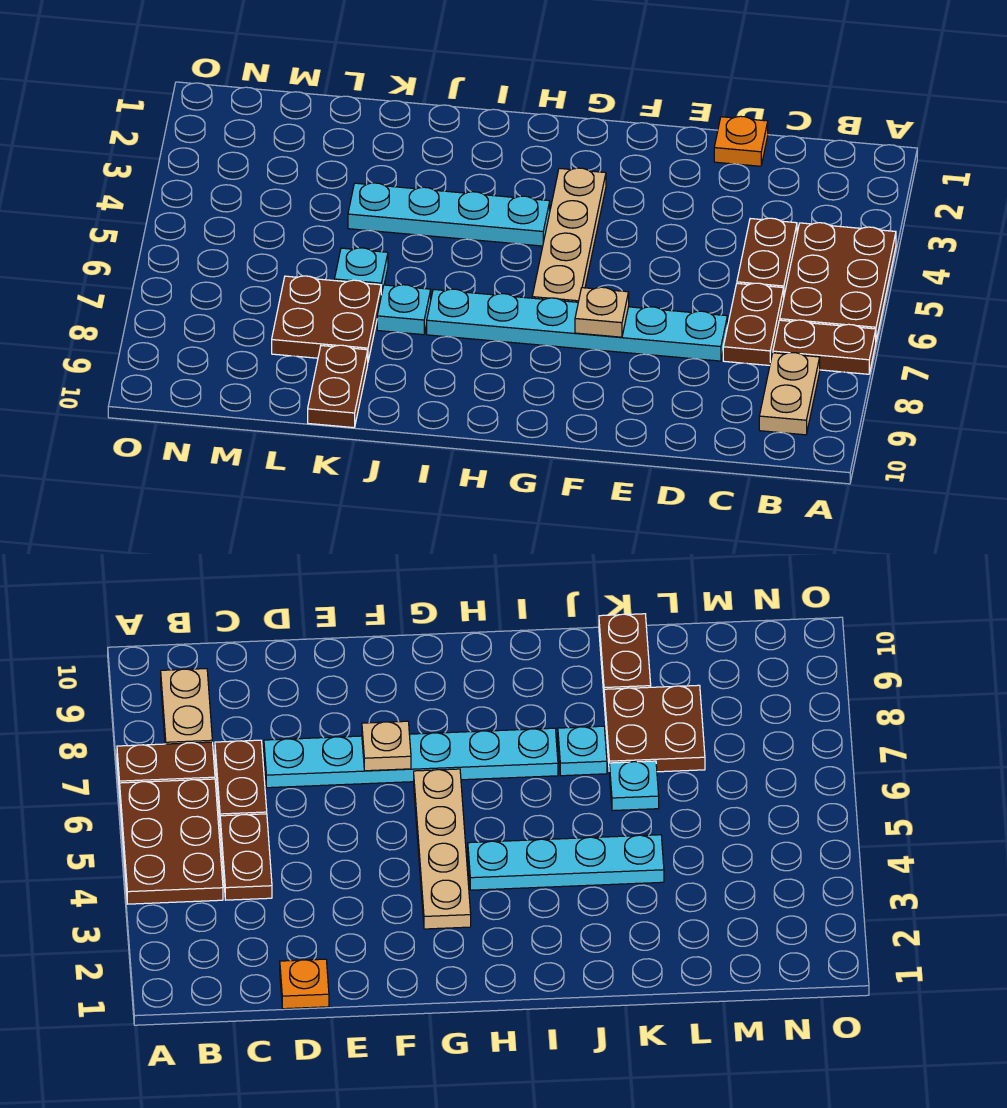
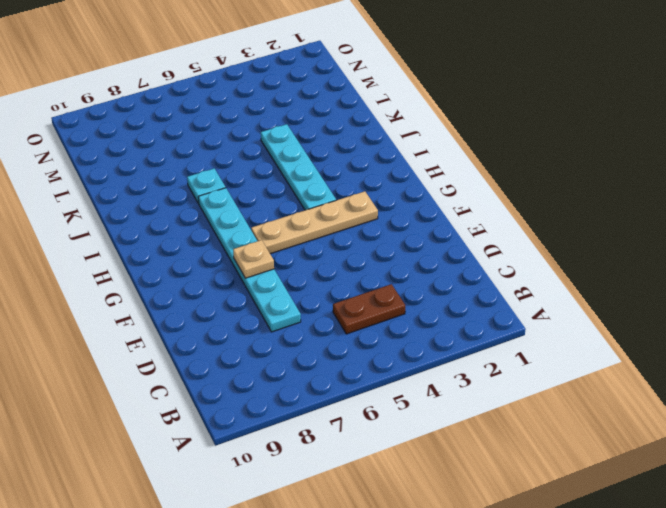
none -> brown plate A4:B6 level 1
none -> brown plate A7:B7 level 1
none -> tan plate B8:B9 level 1

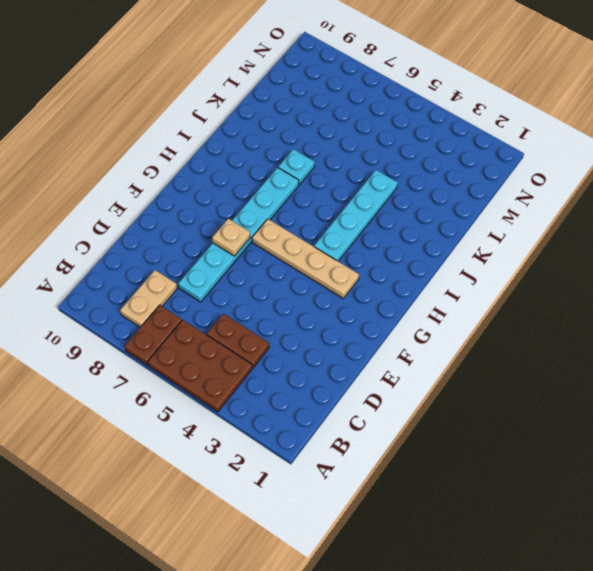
tan plate B8:C8 level 1 -> tan plate B8:B9 level 1
none -> brown plate C6:C7 level 1
none -> orange plate D1 level 1
none -> cyan plate K6 level 1

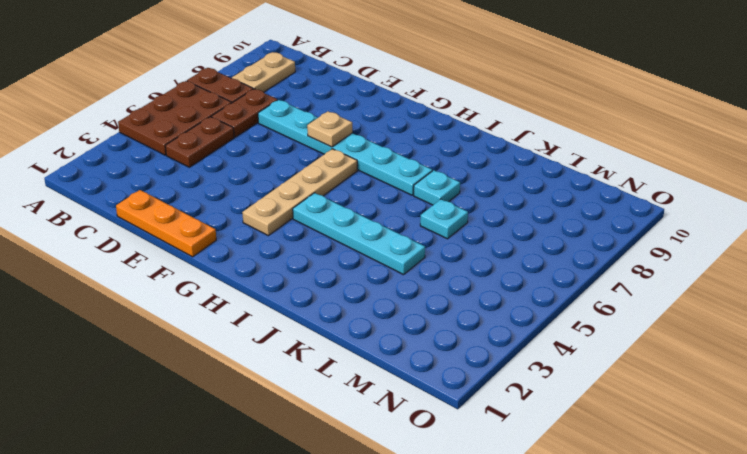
orange plate D1:F1 level 1 -> orange plate D1 level 1
none -> brown plate K7:L8 level 1
none -> brown plate K9:K10 level 1

